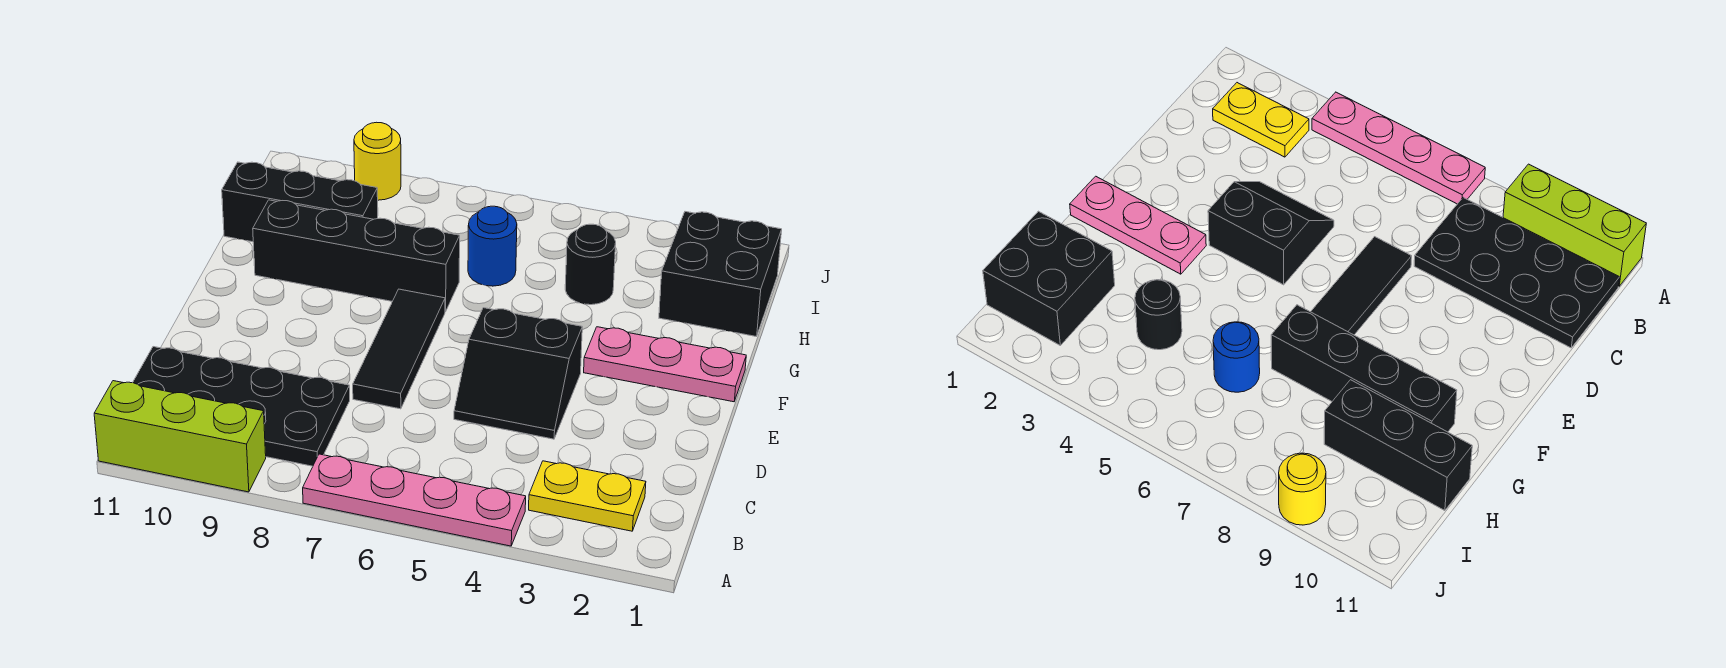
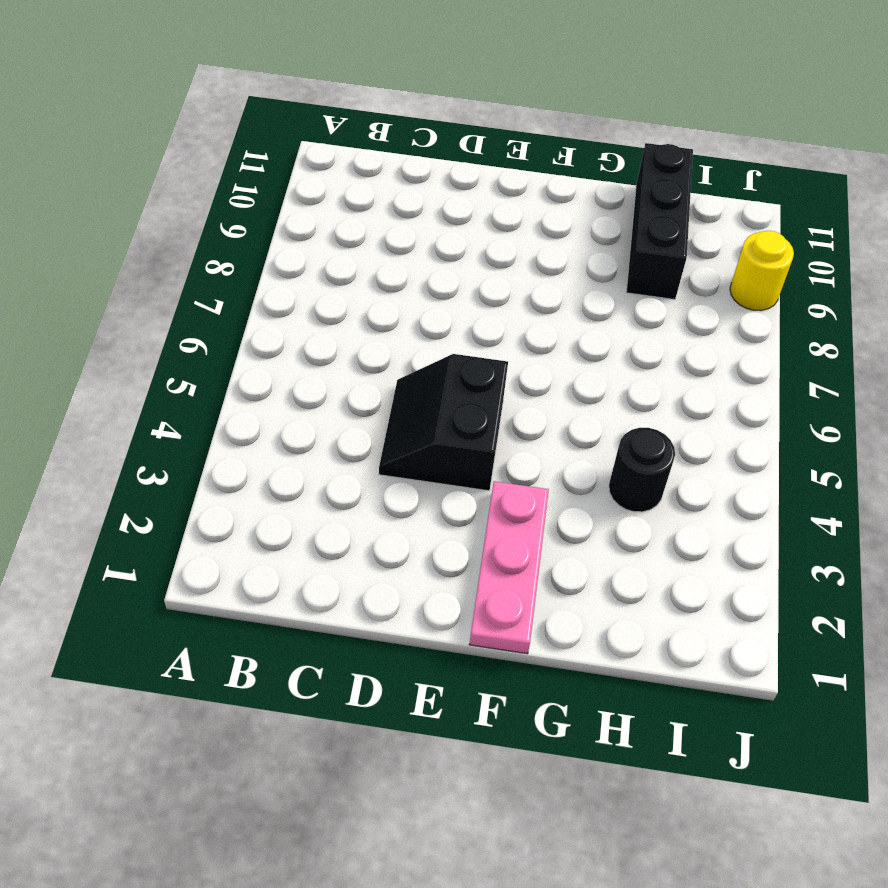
none -> pink plate A4:A7 level 1
none -> lime brick A9:A11 level 1
none -> yellow plate B2:B3 level 1

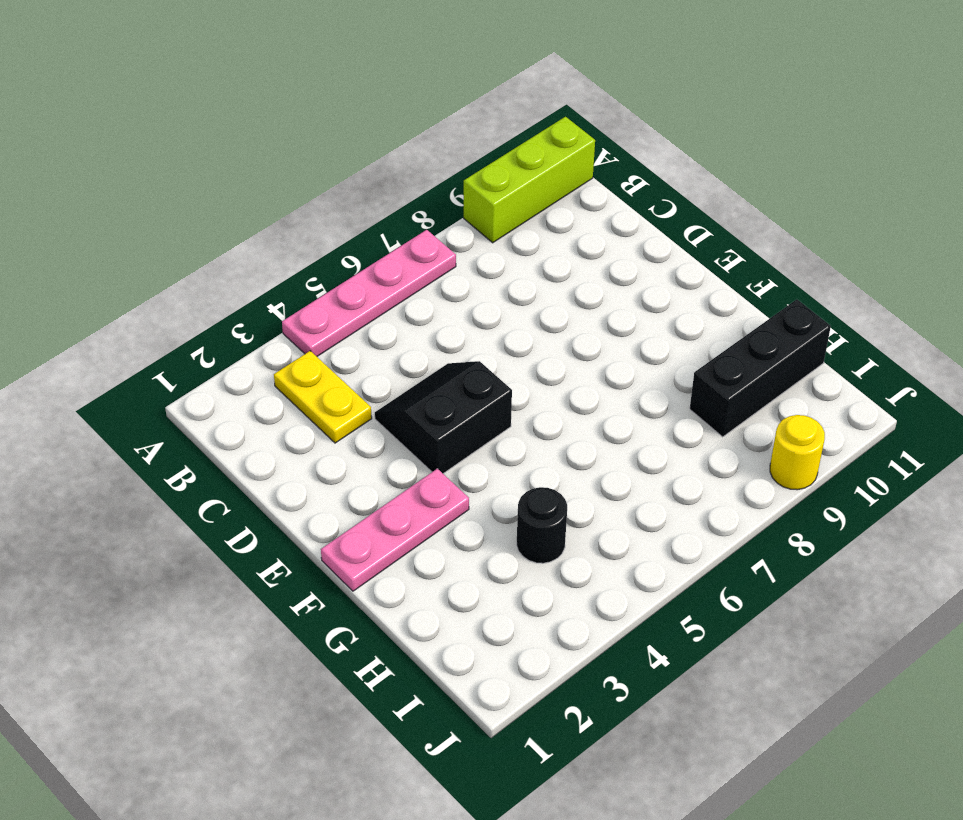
yellow plate B3:C3 level 1 -> yellow plate B2:B3 level 1
none -> black plate B8:C11 level 1
none -> black tile D7:F7 level 1
none -> black brick G7:G10 level 1

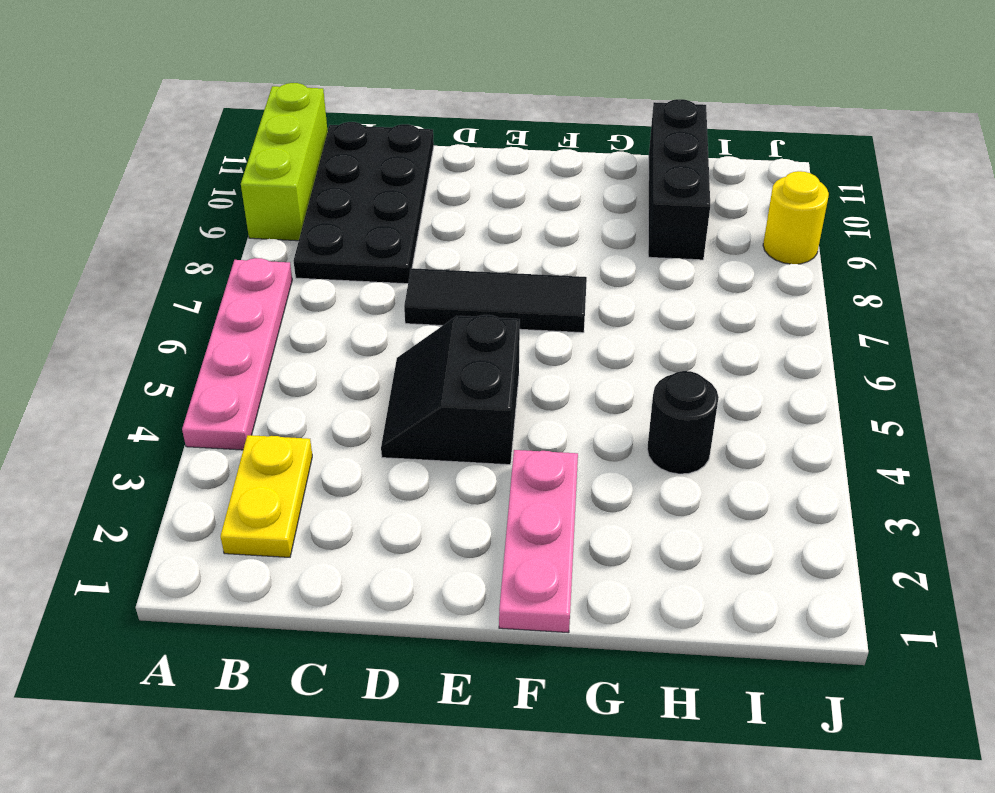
none -> black brick G7:G10 level 1
none -> black brick H1:I2 level 1
none -> blue round brick H6 level 1

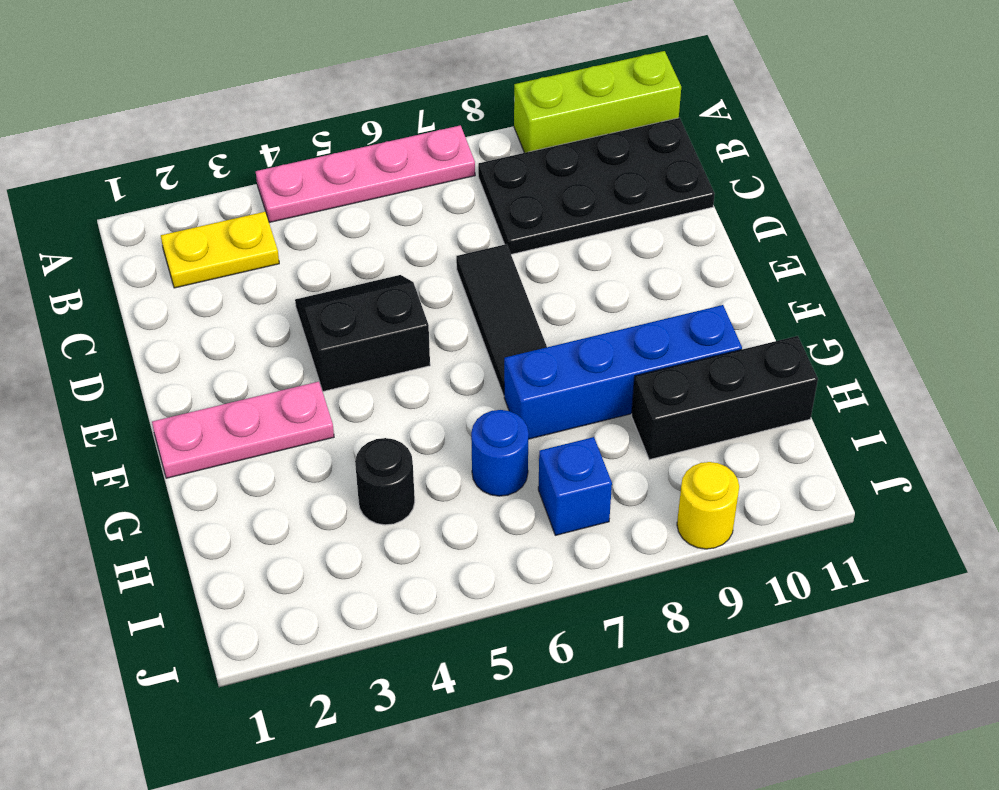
blue brick G7:G10 level 1 -> black brick G7:G10 level 1
blue brick I7 level 1 -> none
none -> black brick H1:I2 level 1

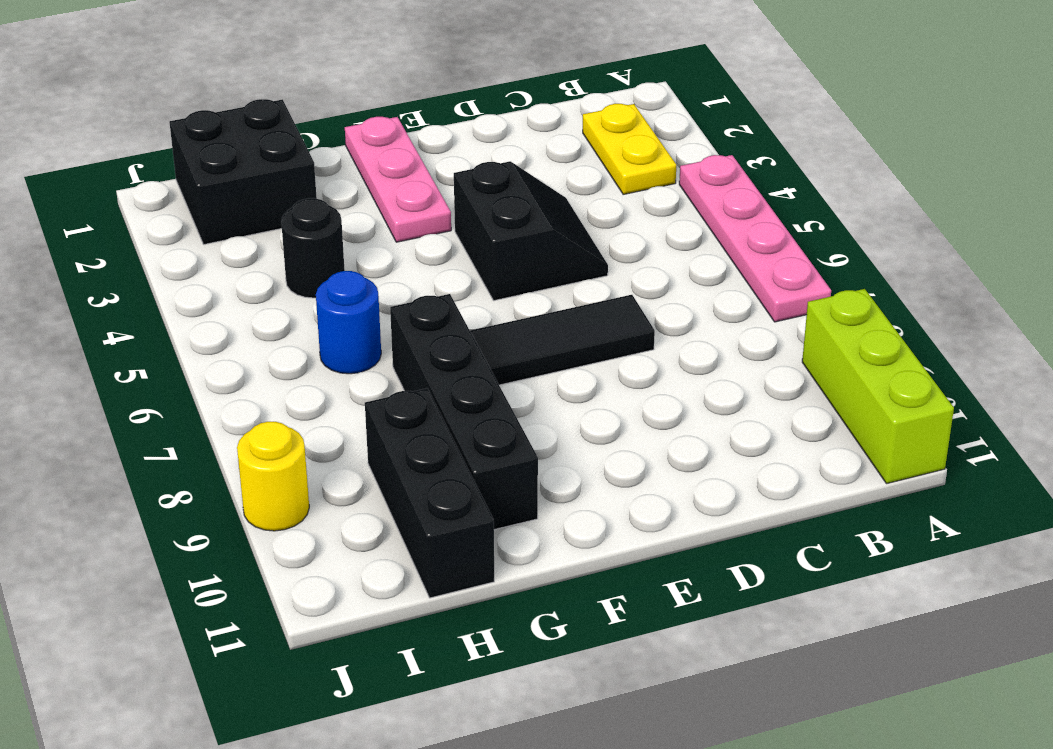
none -> black plate B8:C11 level 1

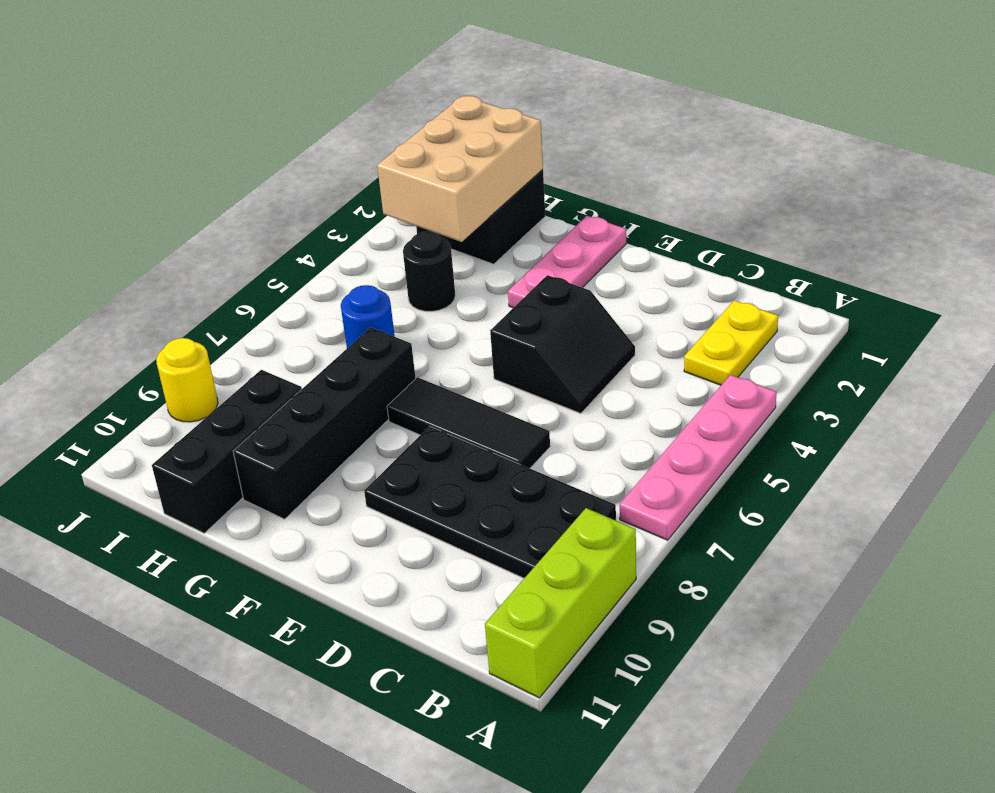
black plate B8:E9 level 1 -> black plate B8:C11 level 1
tan brick H1:I3 level 2 -> none

